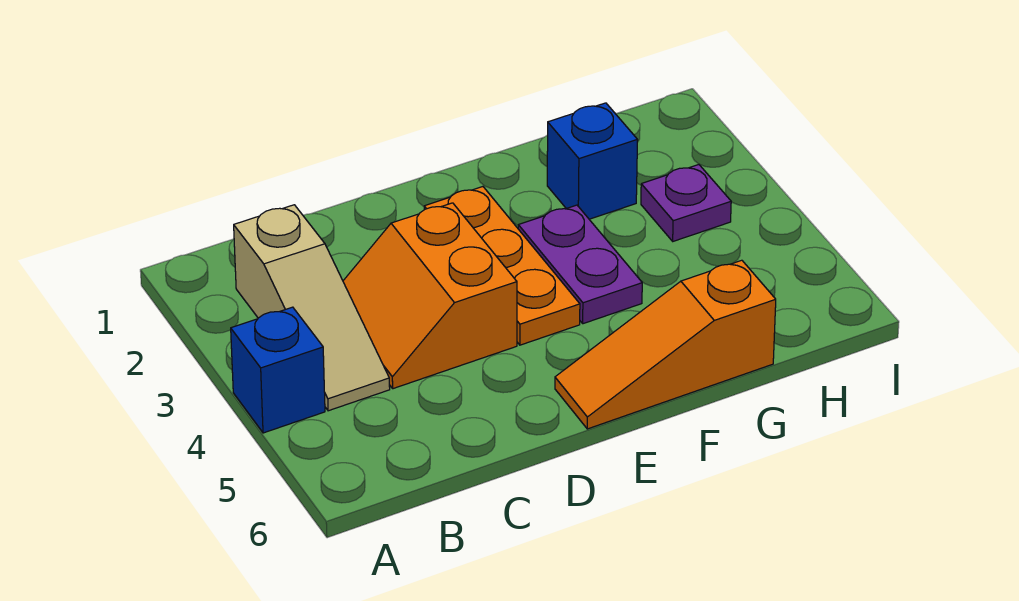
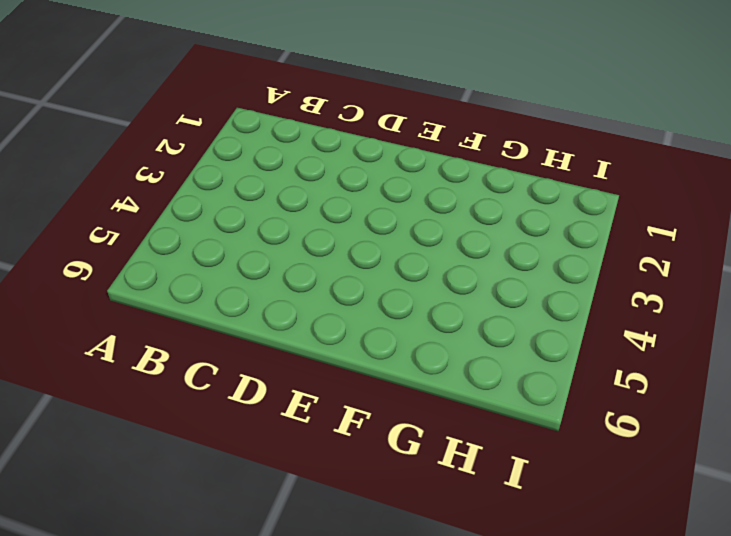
none -> blue brick A4 level 1
none -> tan slope B2:B4 level 1 top 2

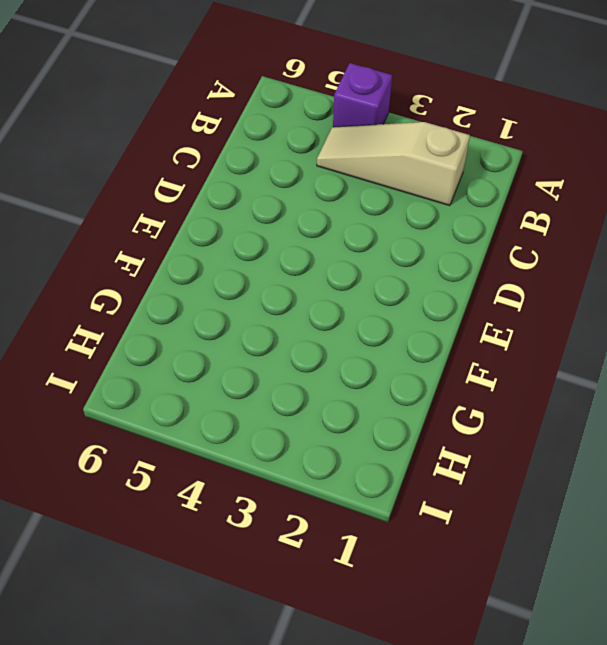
purple brick A4 level 1 -> blue brick A4 level 1
none -> orange slope C3:D4 level 1 top D
none -> orange plate E2:E4 level 1

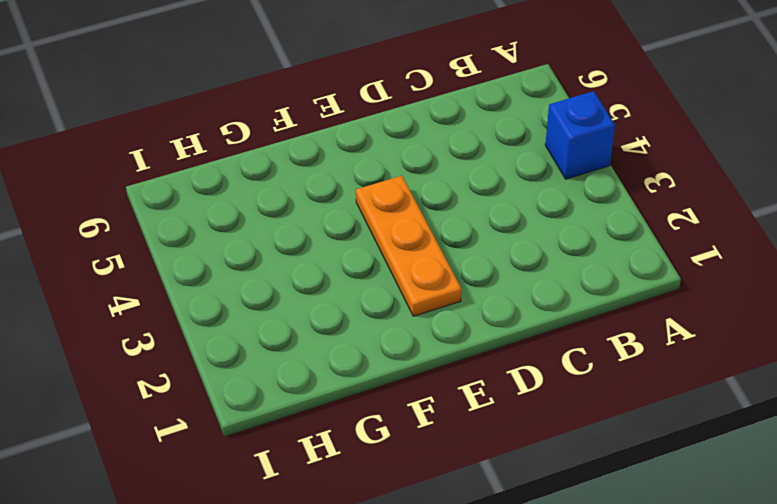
none -> tan slope B2:B4 level 1 top 2
none -> orange slope C3:D4 level 1 top D

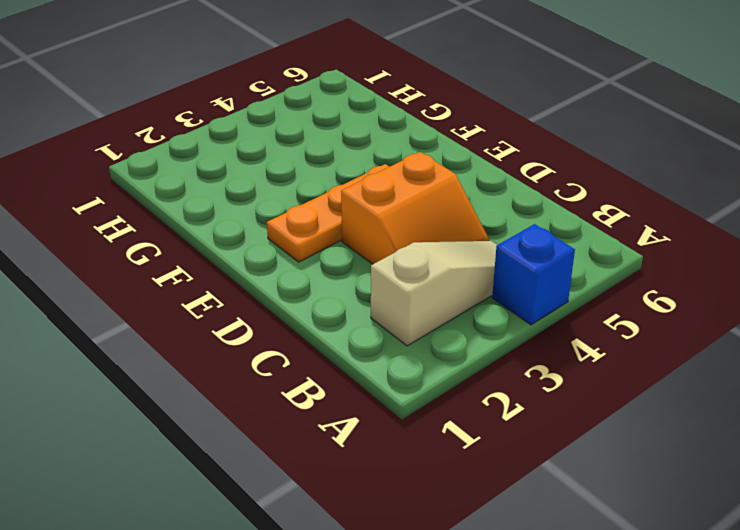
none -> orange slope E6:G6 level 1 top G
none -> purple plate F3:F4 level 1

